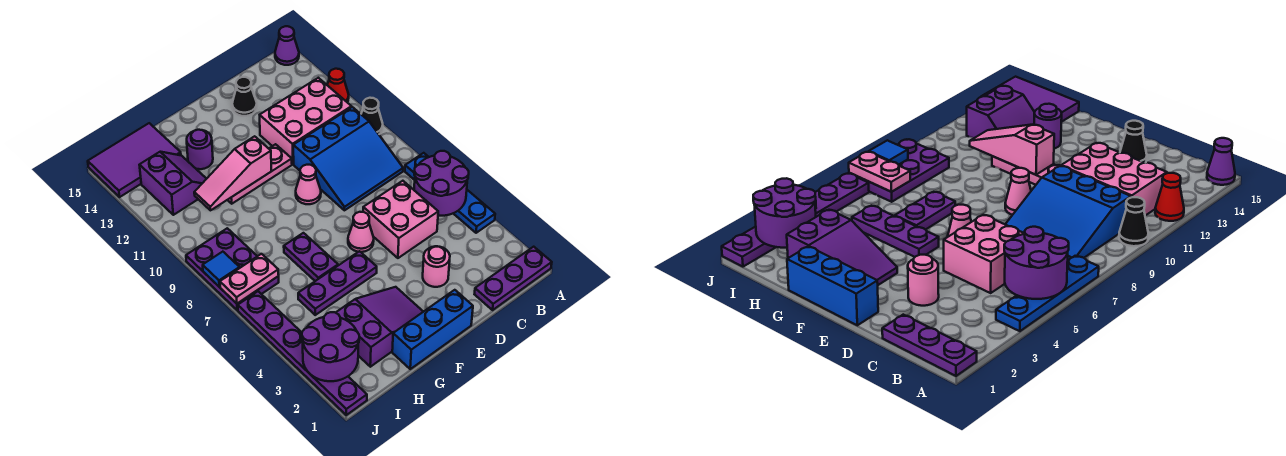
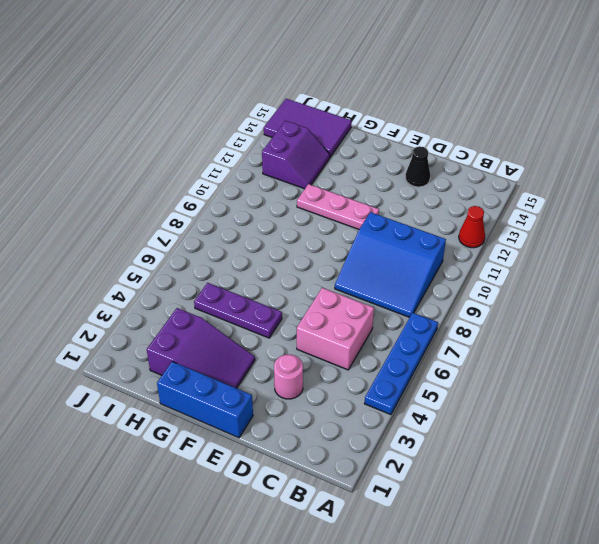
none -> purple plate A1:C1 level 1
none -> black cone A10 level 1
none -> purple cone A15 level 1

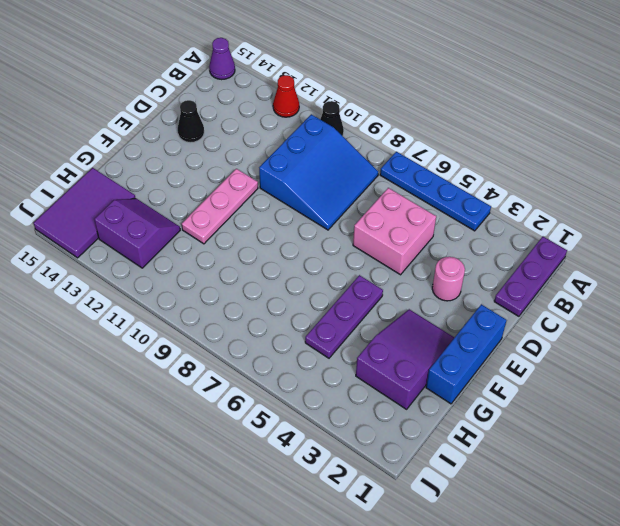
none -> pink brick B11:D12 level 1
none -> pink cone E6 level 1
none -> pink cone E9 level 1

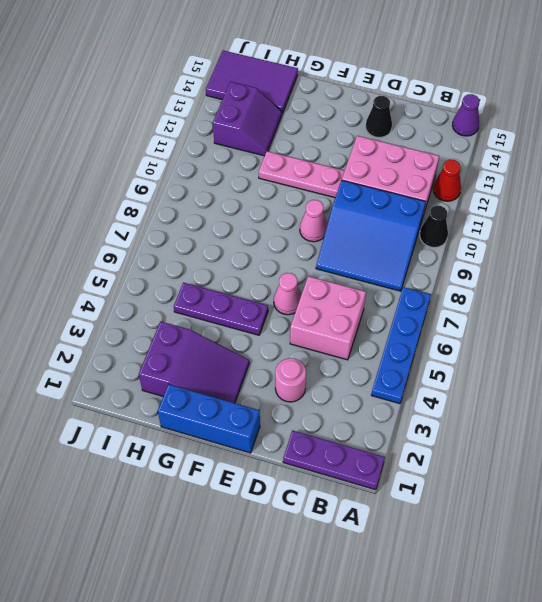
none -> purple plate G6:G7 level 1
none -> purple round brick G13 level 1
none -> purple plate I7:J9 level 1

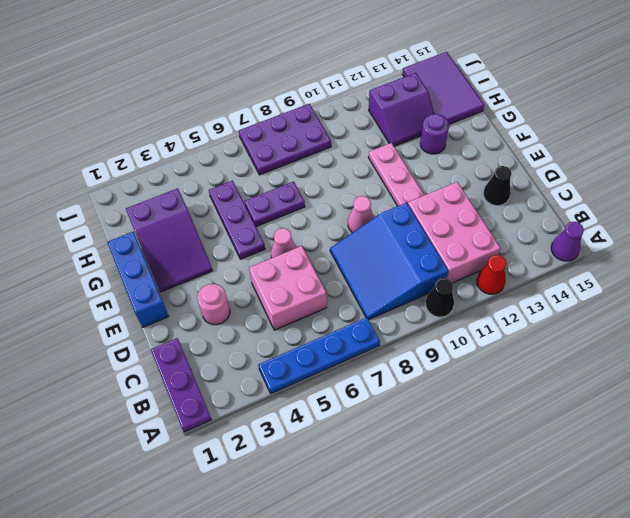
none -> purple plate J1:J6 level 1
none -> purple round brick A5:B6 level 2
none -> pink slope F11:H11 level 2 top F

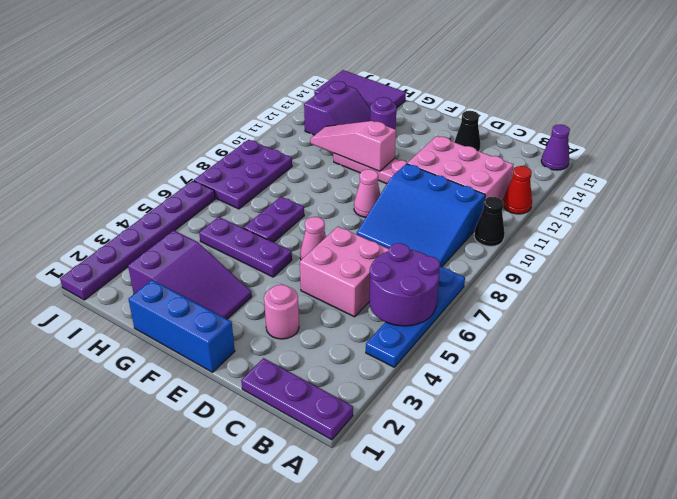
none -> purple round brick I2:J3 level 2
none -> pink plate I7:J7 level 2
none -> blue tile J8 level 2

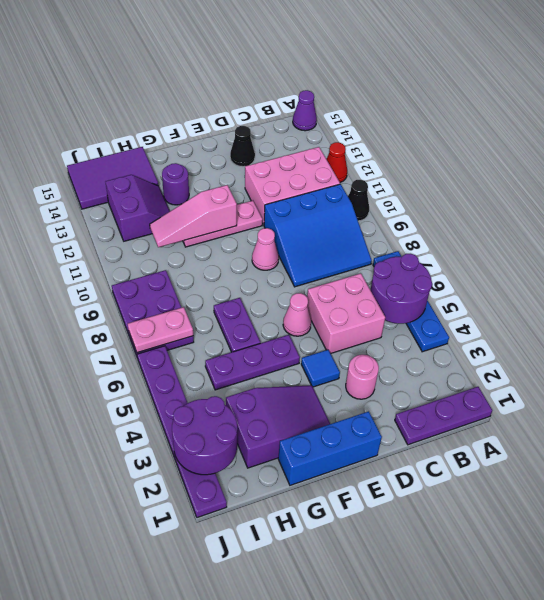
blue tile E4 level 1 -> blue tile J8 level 2

